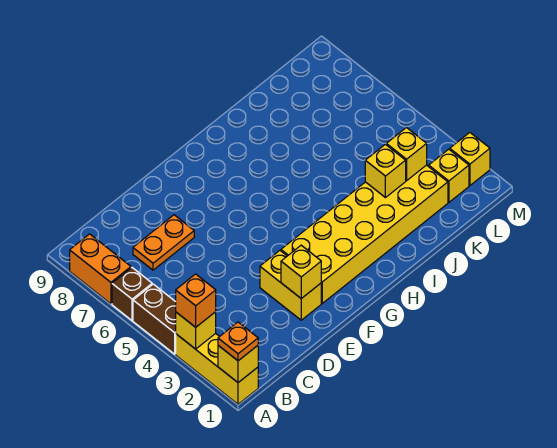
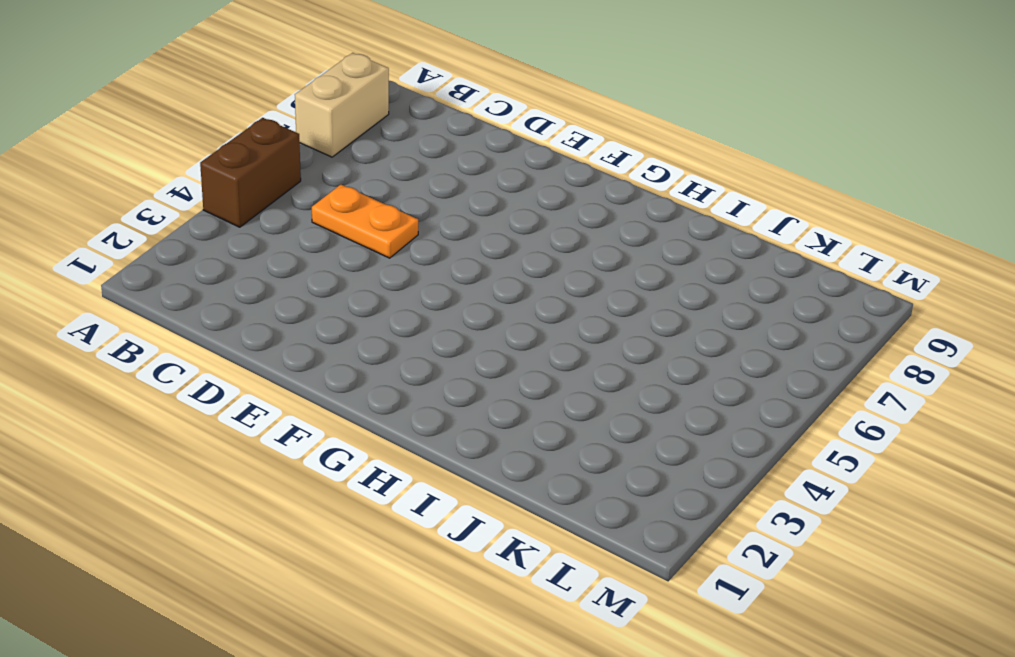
tan brick A7:A8 level 1 -> orange brick A7:A8 level 1
orange plate C5:D5 level 1 -> orange plate C7:D7 level 1
none -> yellow brick A1:A3 level 1
none -> brown brick A6 level 1
none -> yellow brick E2:E3 level 1

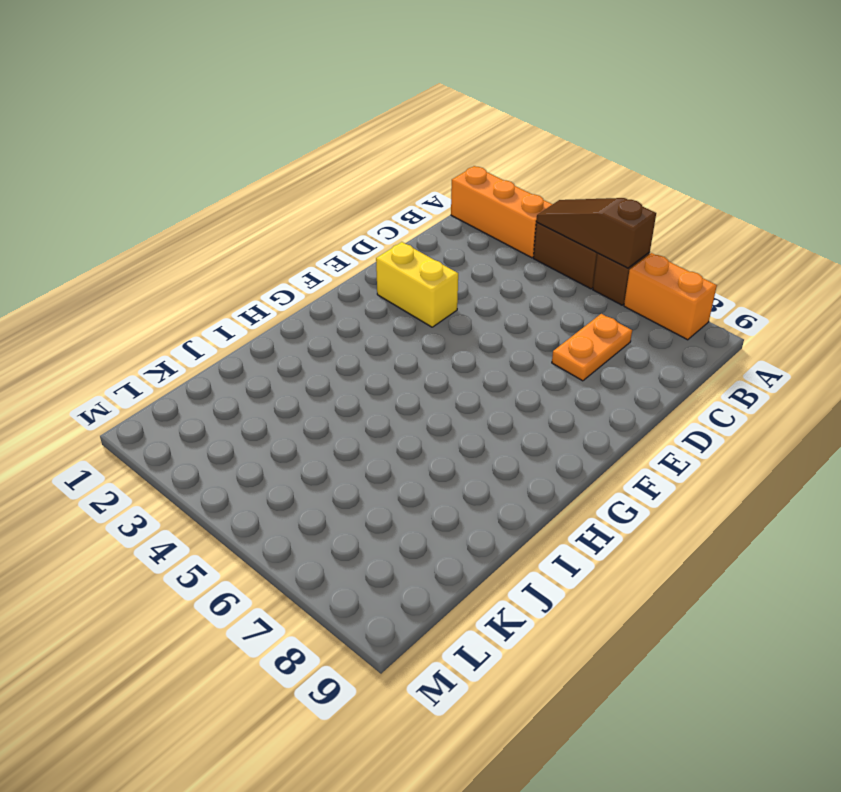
orange brick A1:A3 level 1 -> yellow brick A1:A3 level 1
brown slope A4:A6 level 2 top 6 -> none
none -> yellow brick F2:K3 level 1
none -> yellow brick L2 level 1
none -> yellow brick M2 level 1

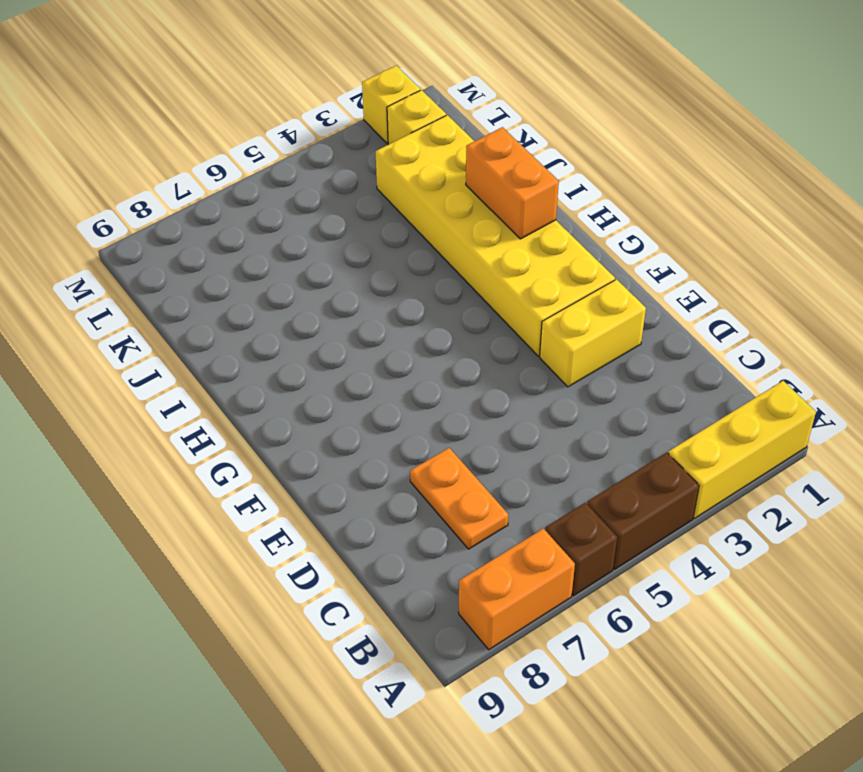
orange brick H2:I2 level 2 -> none
none -> yellow brick A1 level 2
none -> yellow brick A3 level 2
none -> yellow brick E2 level 2

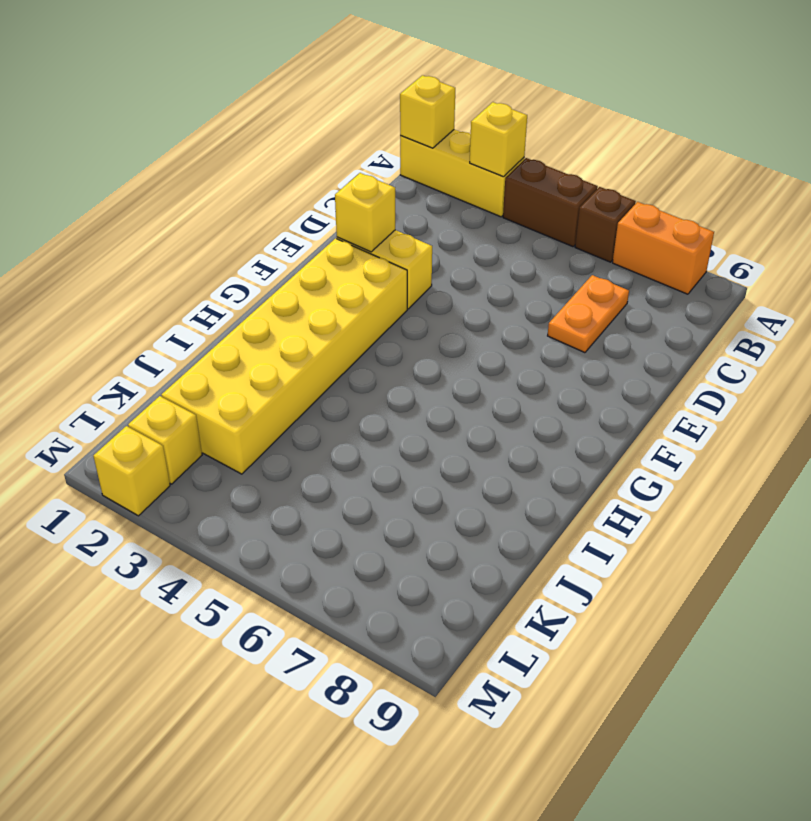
none -> yellow brick J3 level 2
none -> yellow brick K3 level 2
none -> orange plate A1 level 3

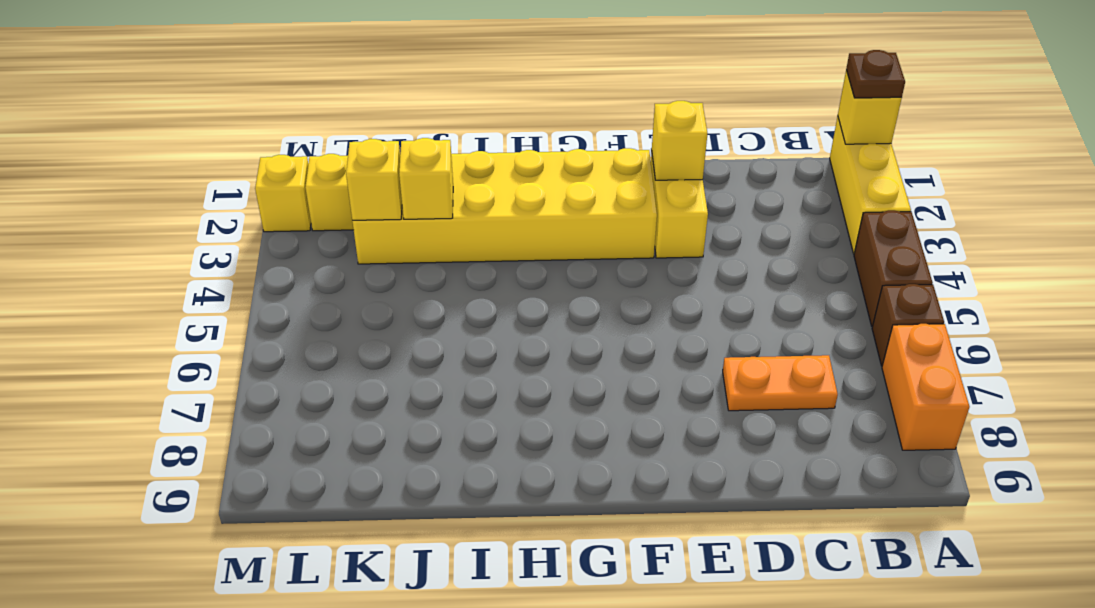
brown plate A1 level 3 -> orange plate A1 level 3
none -> yellow brick A3 level 2
none -> orange brick A3 level 3

